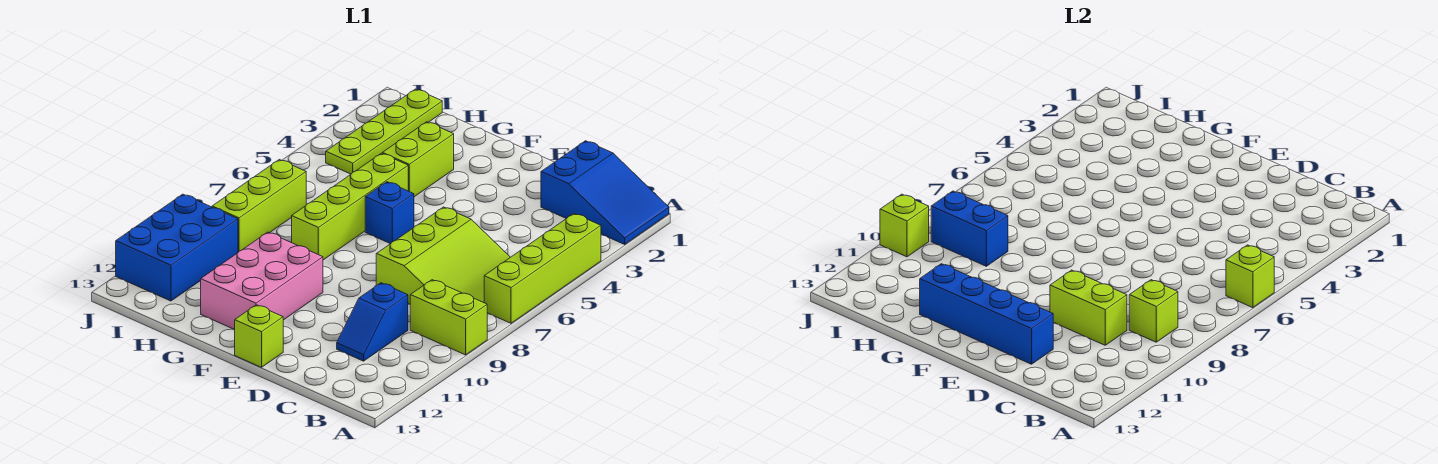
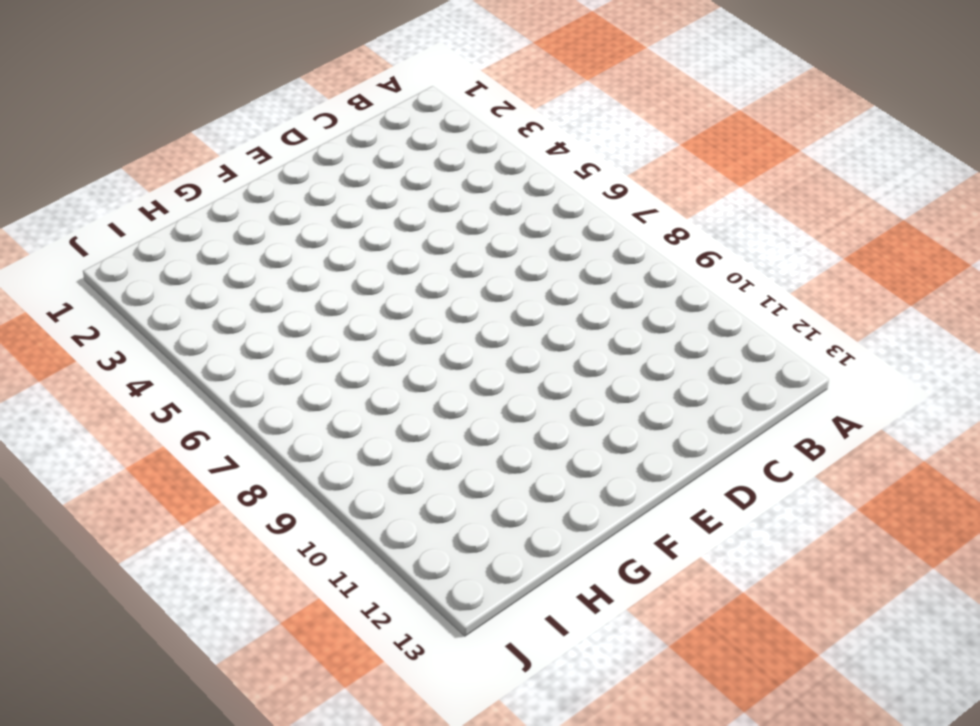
none -> blue slope A1:C2 level 1 top C
none -> lime brick A4:A7 level 1
none -> lime brick A9:B9 level 1

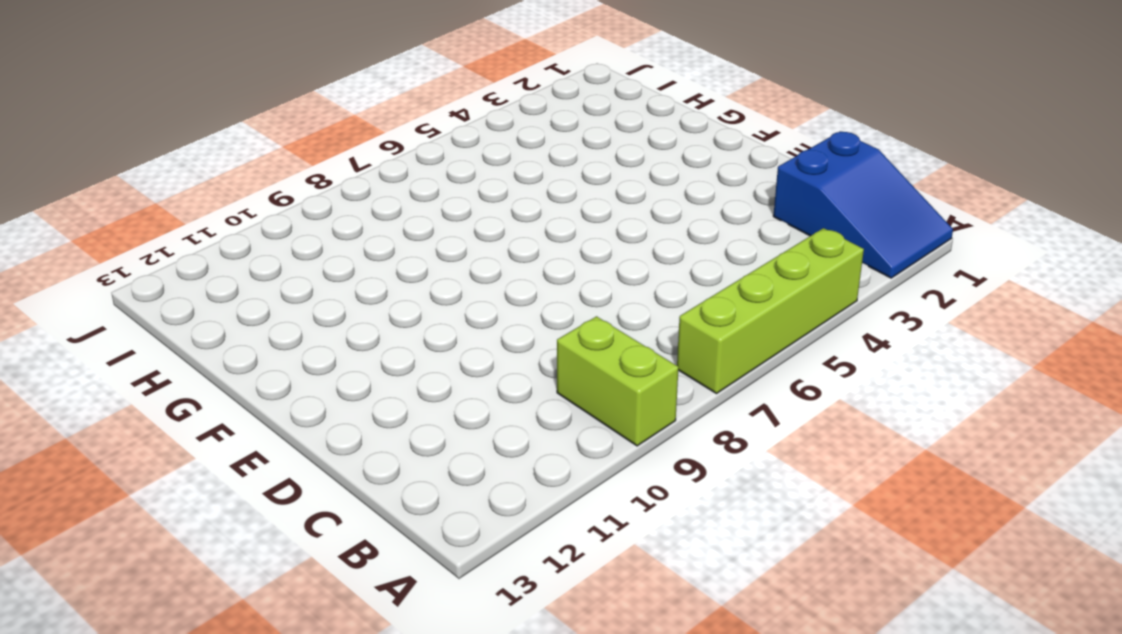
none -> lime slope B6:D8 level 1 top D
none -> blue slope C10:C11 level 1 top 10
none -> lime brick E13 level 1

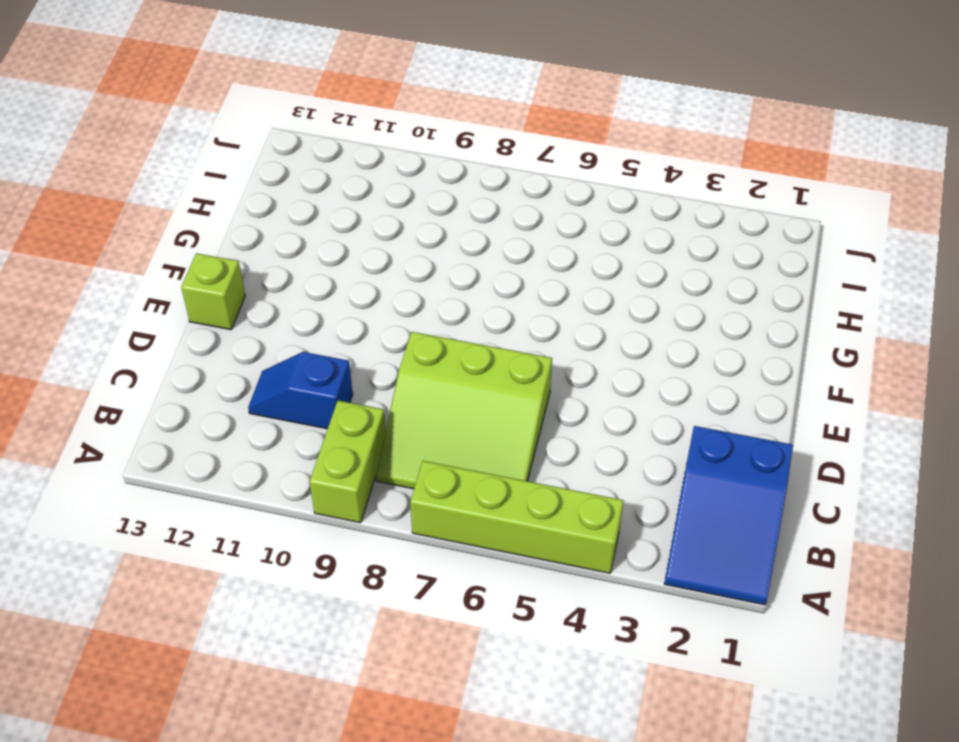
none -> blue brick F6 level 1
none -> pink brick F10:G12 level 1
none -> lime brick G3:G4 level 1

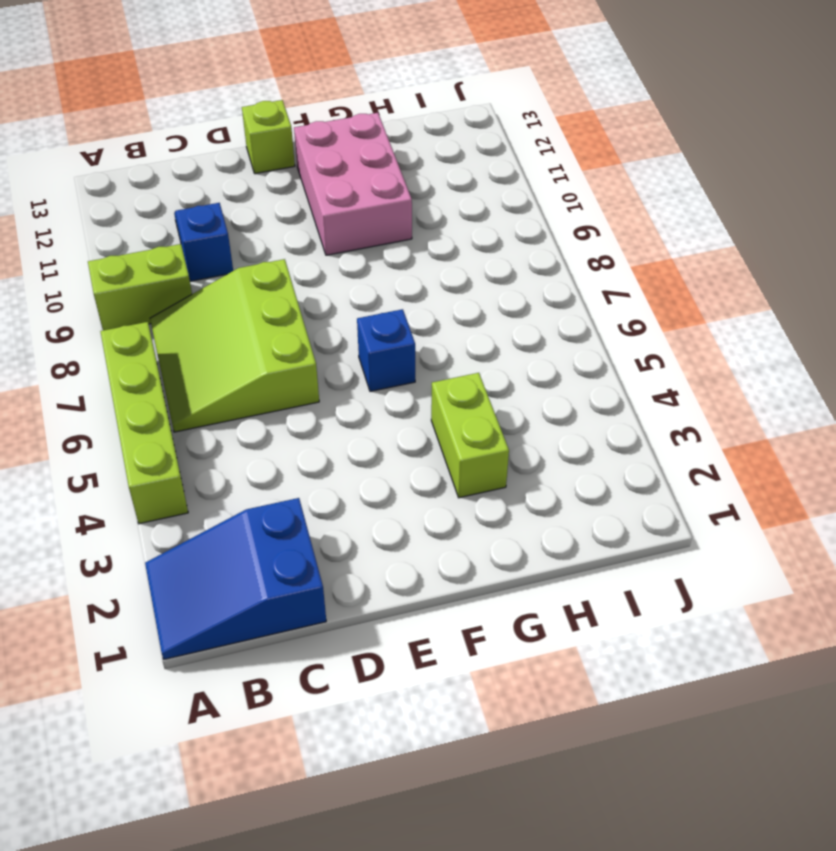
none -> lime brick G5:G8 level 1
none -> lime plate I1:I4 level 1
none -> lime brick I7:I9 level 1

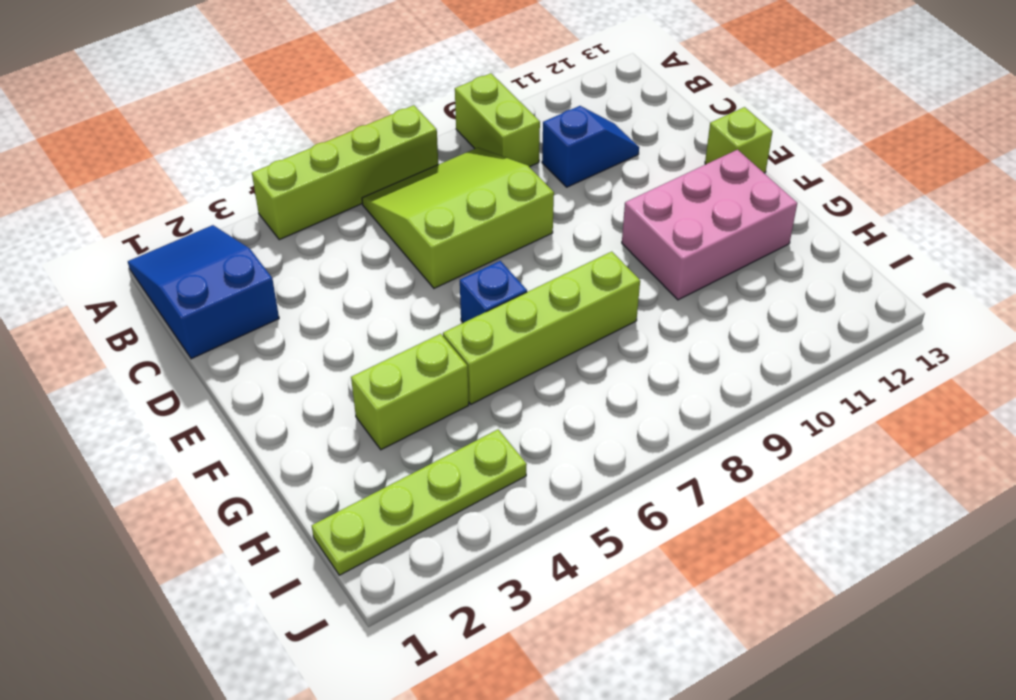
none -> lime brick I7:I9 level 1
none -> blue brick I10:J12 level 1
none -> lime brick A6 level 2

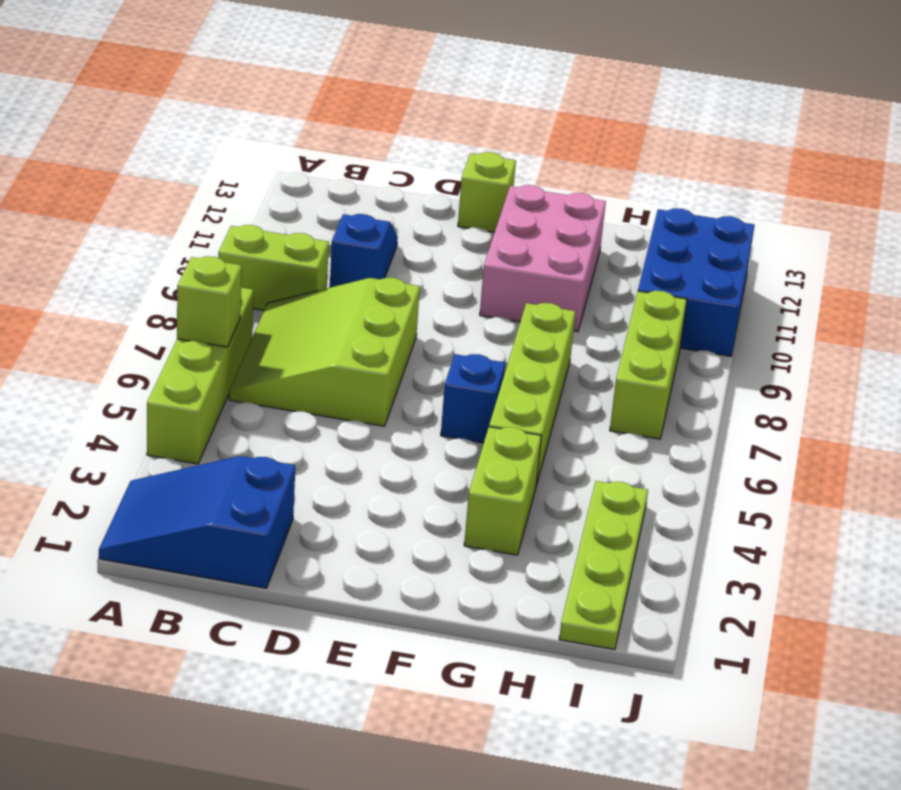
none -> lime brick B9 level 2
none -> lime brick C10:D10 level 2
none -> blue brick D12:G12 level 2

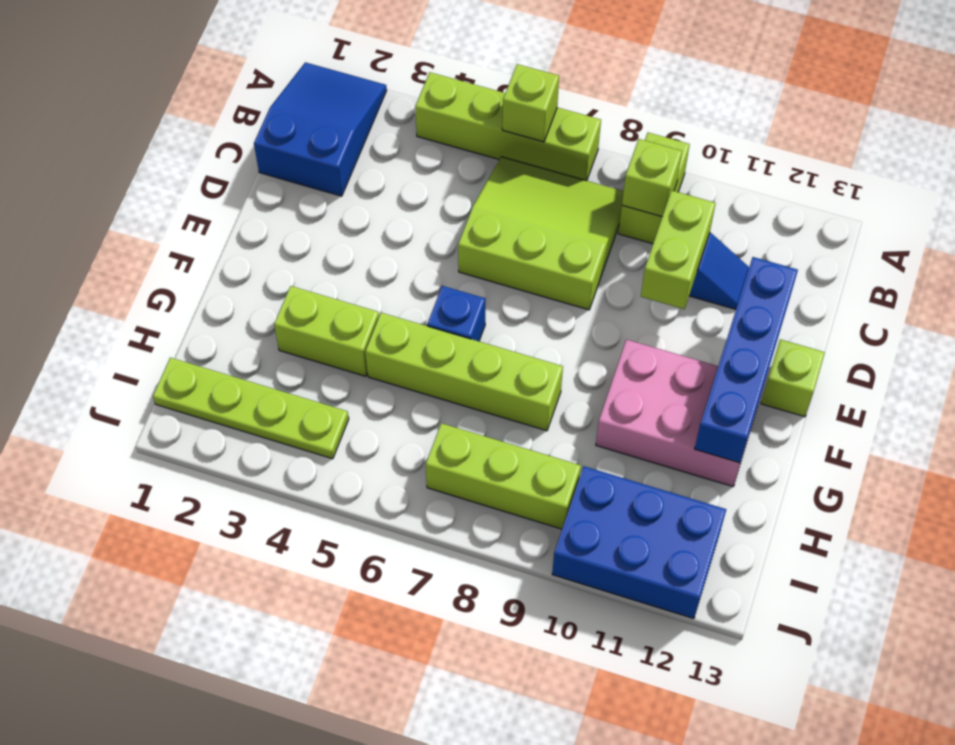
none -> blue brick H9:I9 level 2
none -> lime brick J10 level 2

